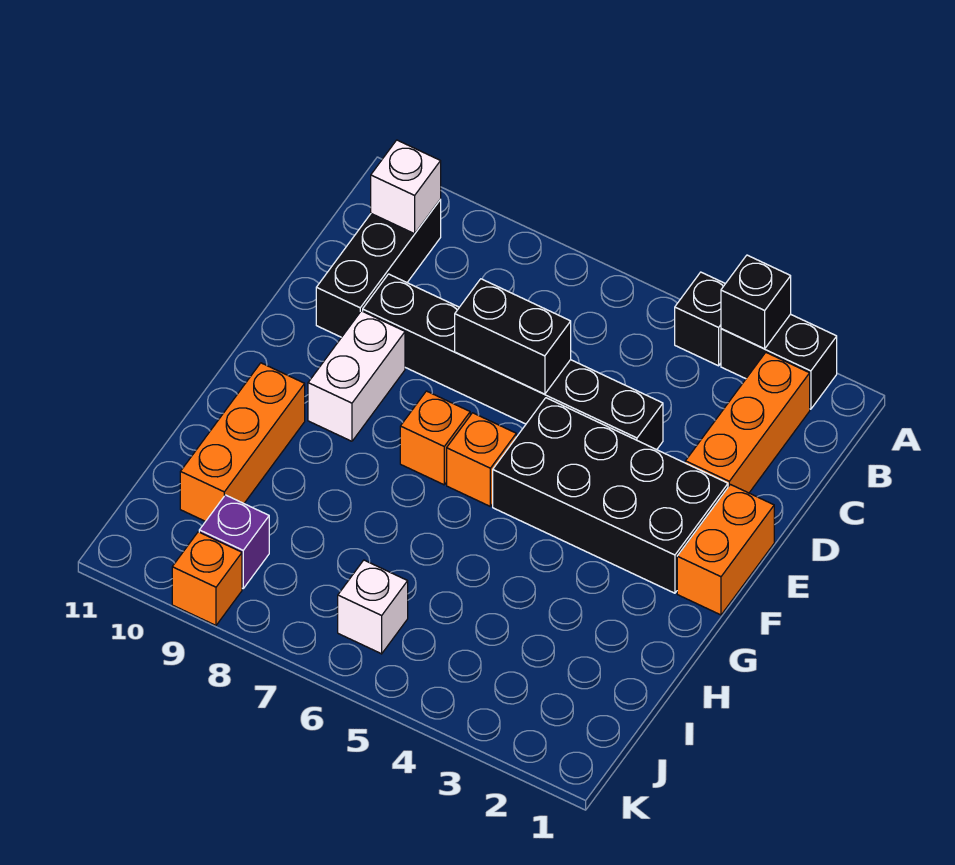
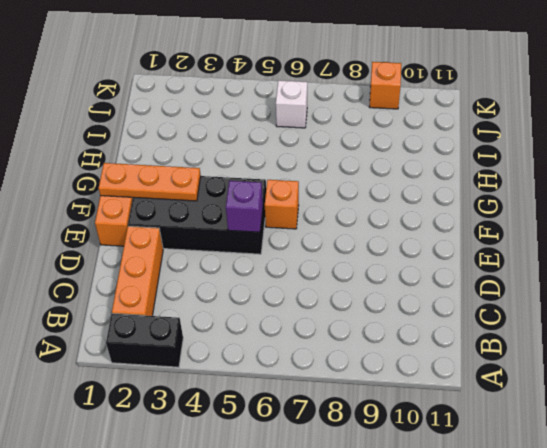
purple brick E5 level 2 -> purple brick J9 level 1
orange plate F1:F3 level 2 -> none
none -> black brick A4 level 1
none -> black brick B10:D10 level 1
none -> black brick D4:D9 level 1

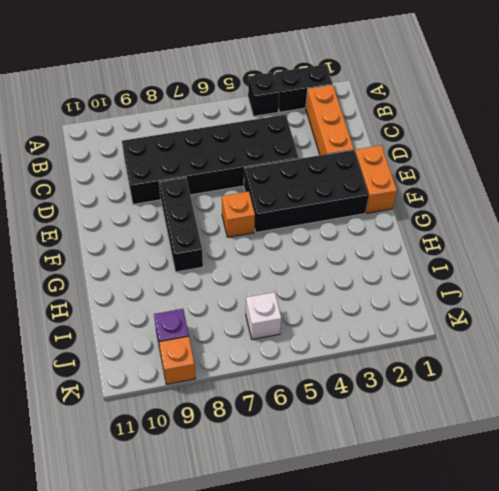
black brick C4:D9 level 1 -> black brick D4:D9 level 1
black brick E8:G8 level 1 -> black brick B10:D10 level 1
none -> white brick E9:F9 level 1
none -> orange brick F7 level 1
none -> orange brick G10:I10 level 1

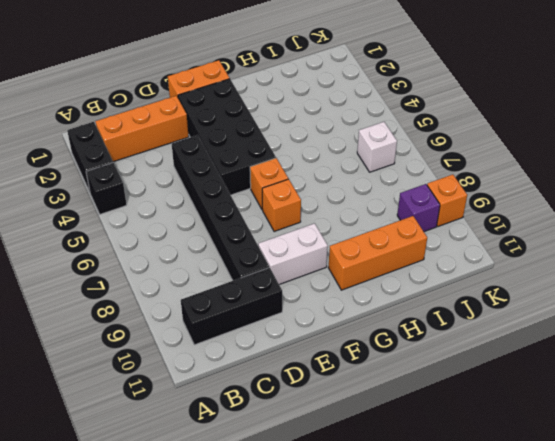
none -> black brick A3 level 2
none -> white brick B10 level 2
none -> black brick D6:D7 level 2

